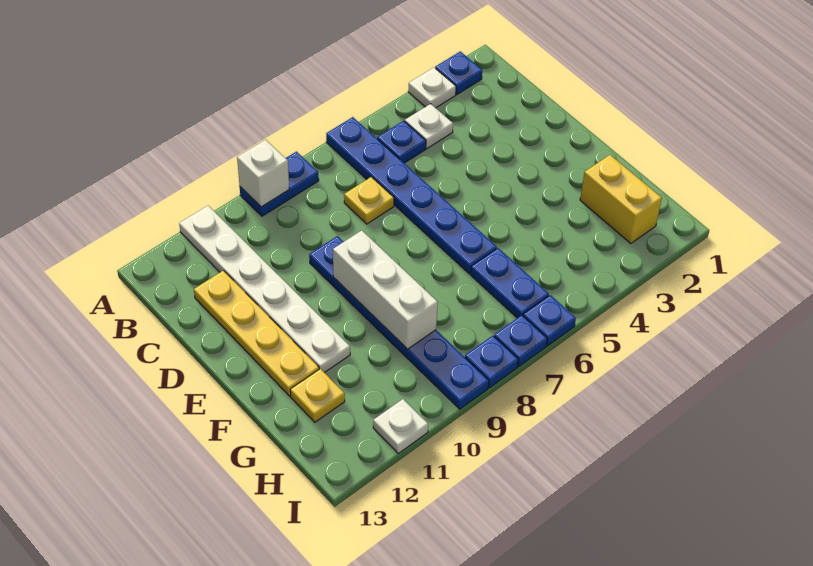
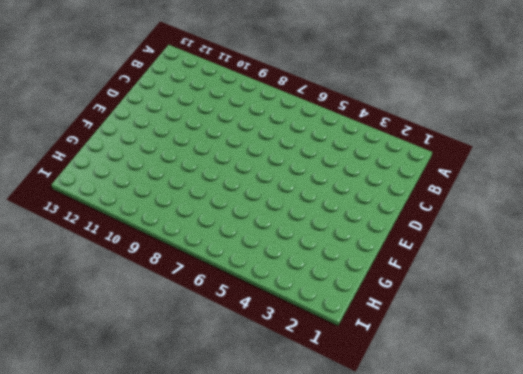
none -> blue plate A2 level 1
none -> white plate A3 level 1
none -> blue plate A6:F6 level 1

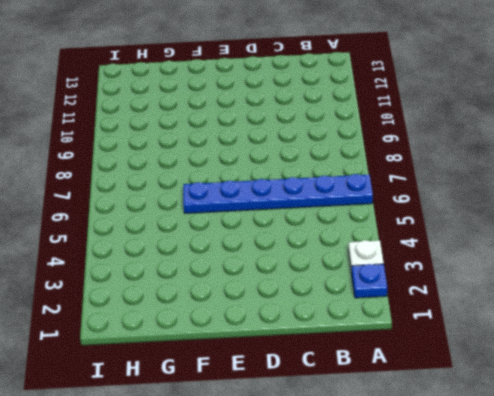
none -> blue plate A8:A9 level 1
none -> white plate A11:F11 level 1
none -> white plate B4 level 1

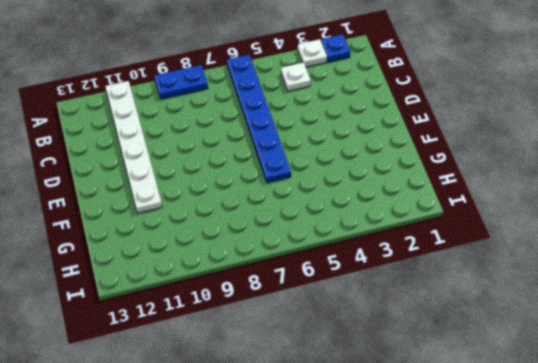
none -> blue plate B5 level 1
none -> yellow plate C7 level 1
none -> yellow plate C12:F12 level 1

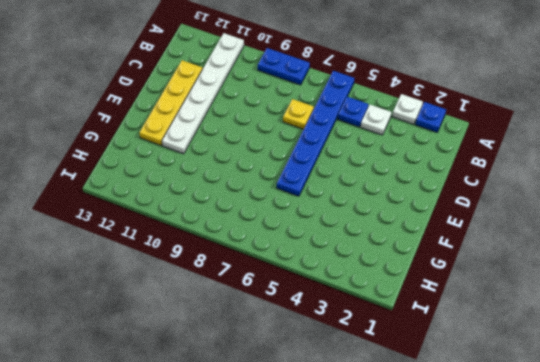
none -> blue plate D9:I9 level 1
none -> yellow brick G2:H2 level 1
none -> blue plate G6:H6 level 1

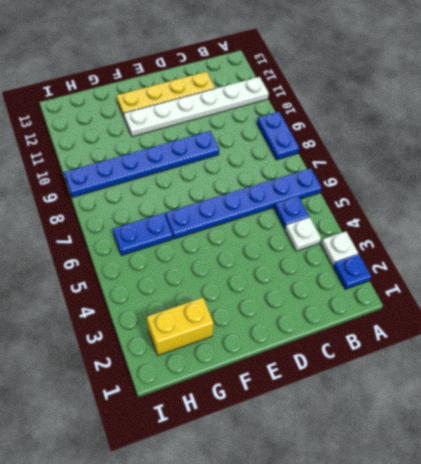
none -> yellow plate C7 level 1
none -> yellow plate G12 level 1
none -> blue plate I6 level 1

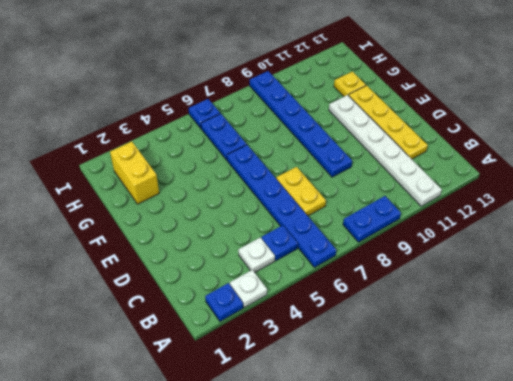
yellow plate C7:D7 level 1 -> yellow plate C7 level 1
none -> blue plate I7 level 1
none -> blue plate I8 level 1
none -> white plate I11 level 1

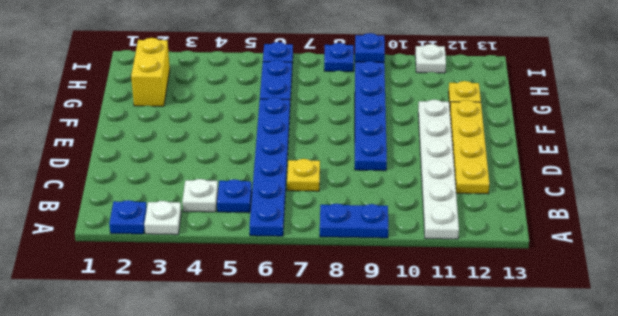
blue plate I9 level 2 -> blue plate I7 level 1
none -> white brick A9 level 2
none -> white brick E9:G9 level 2

